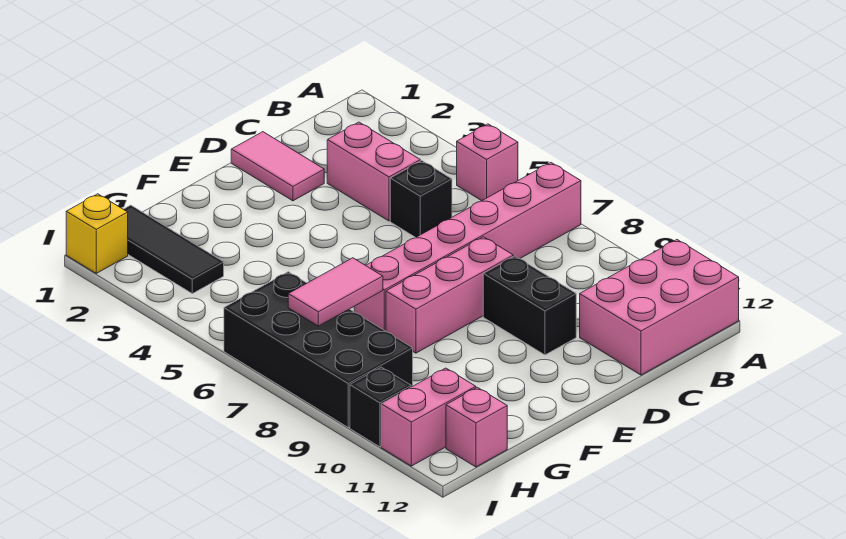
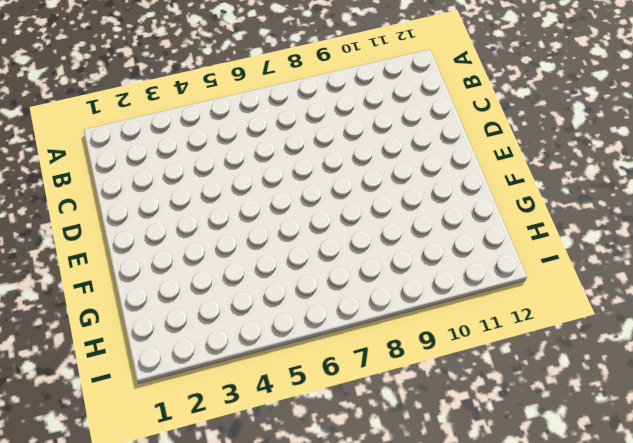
none -> pink brick A5 level 1
none -> pink brick A7:F7 level 1
none -> pink brick A11:C12 level 1

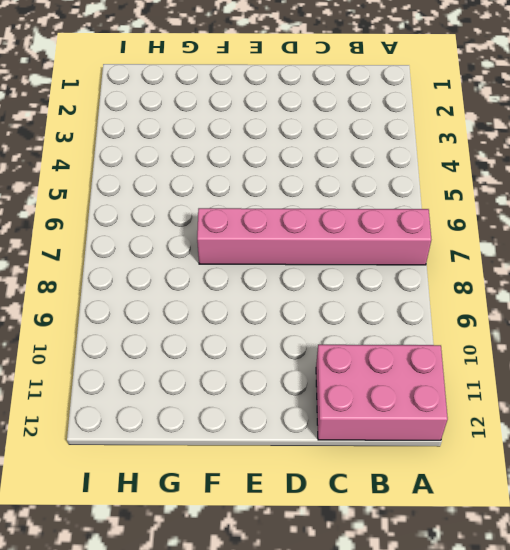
none -> pink brick A5 level 1
none -> pink brick C3:C4 level 1
none -> black brick C5 level 1

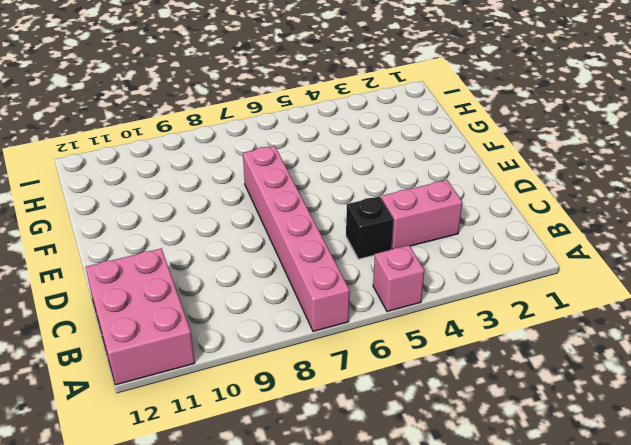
none -> pink tile D1:D2 level 1
none -> pink brick D8:F8 level 1
none -> black brick D9:D10 level 1

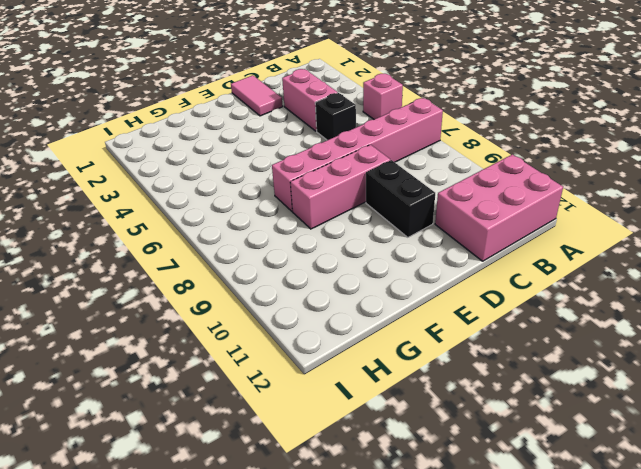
none -> black tile H1:H3 level 1
none -> black brick H6:I9 level 1
none -> pink brick H11:I11 level 1

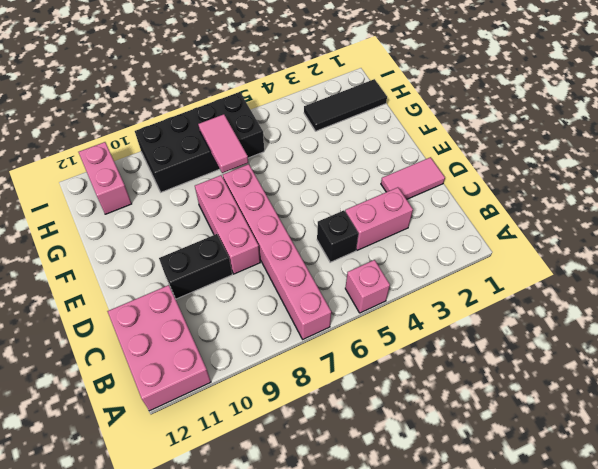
none -> pink brick H12 level 1
none -> yellow brick I1 level 1
none -> black brick I10 level 1

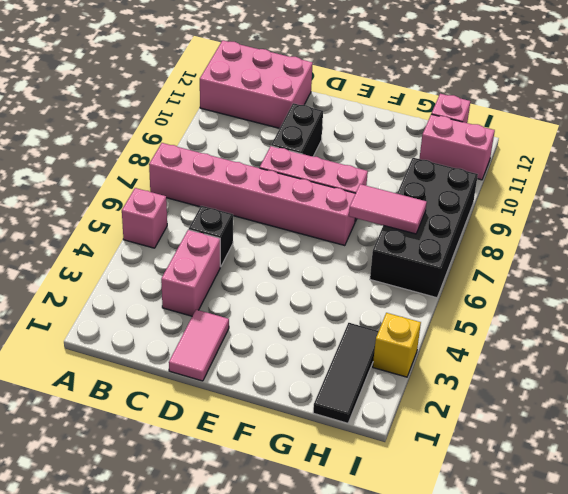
yellow brick I3 level 1 -> yellow brick I1 level 1
none -> black brick I10 level 1

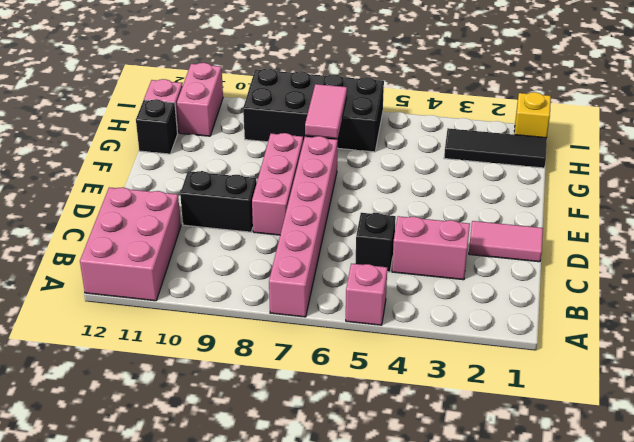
black brick G12 level 1 -> black brick I10 level 1

